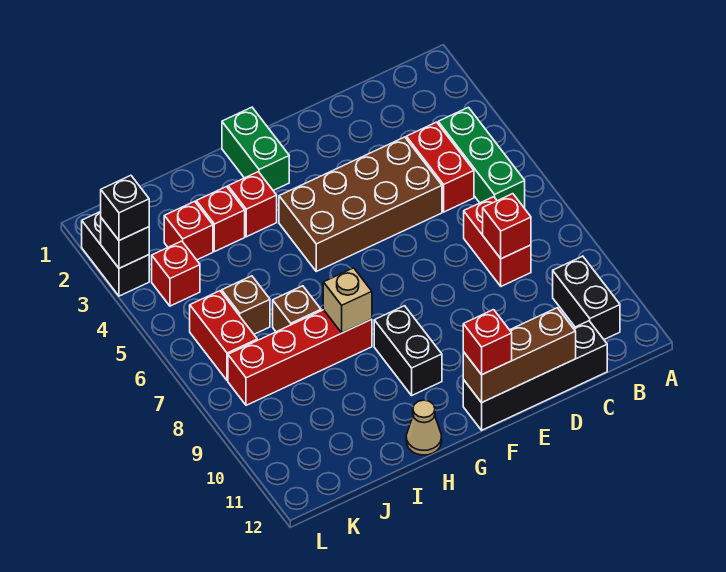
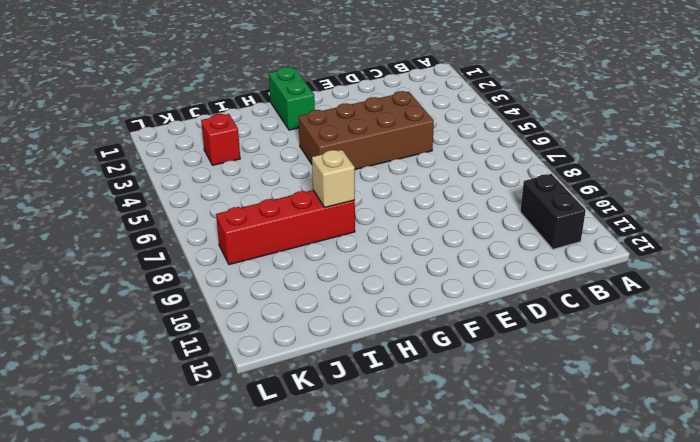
none -> green brick B4:B6 level 1
none -> red brick C4:C5 level 1
none -> red brick C7:C8 level 1

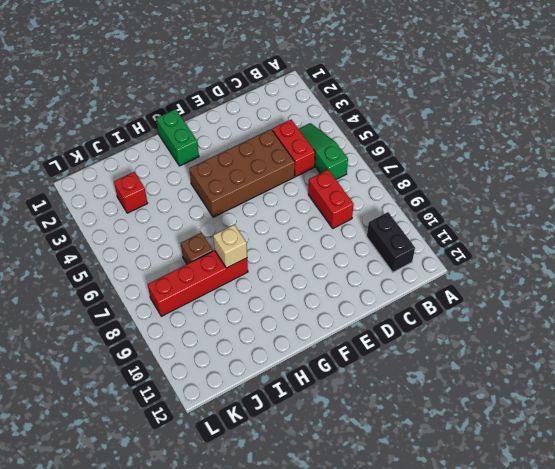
green slope B4:B6 level 1 top 6 -> green brick B4:B6 level 1
none -> black brick C12:F12 level 1
none -> black brick G9:G10 level 1
none -> red brick H3 level 1

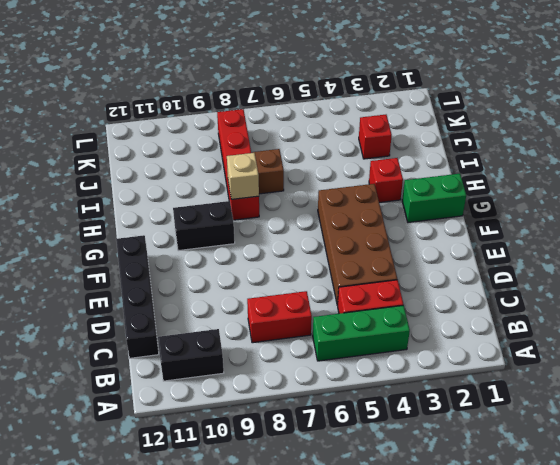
none -> tan cone H12 level 1
none -> red brick I3 level 1
none -> brown brick J6 level 1

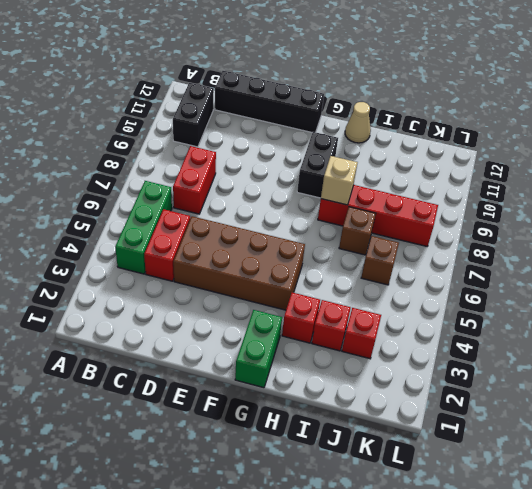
none -> red brick K4 level 1
none -> red brick K6:K7 level 1
none -> black brick L2:L3 level 1

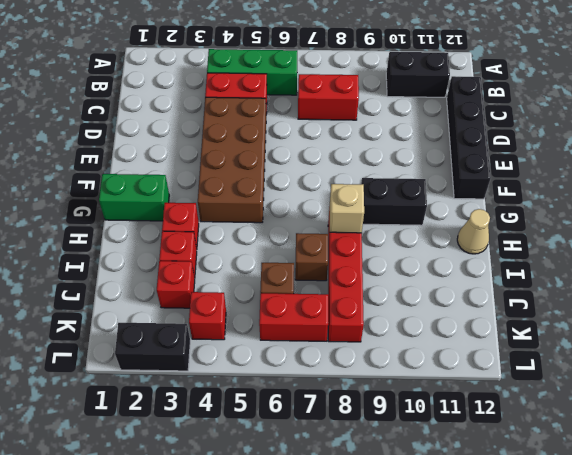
none -> red brick C8 level 2
none -> brown brick D12:F12 level 2
none -> black brick L3 level 2

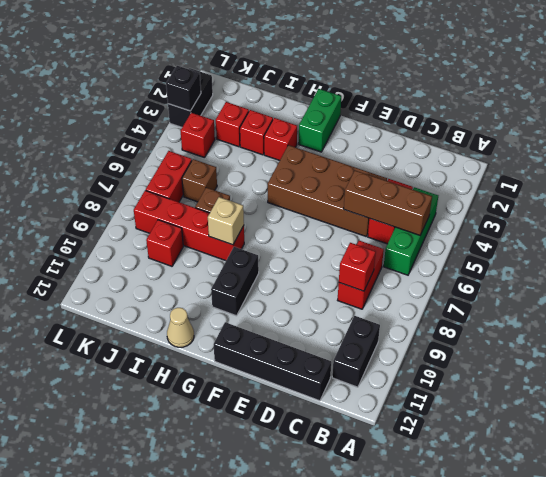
brown brick B5:D5 level 2 -> brown brick D12:F12 level 2
red brick J9 level 1 -> red brick F12 level 3
none -> black brick L3 level 3

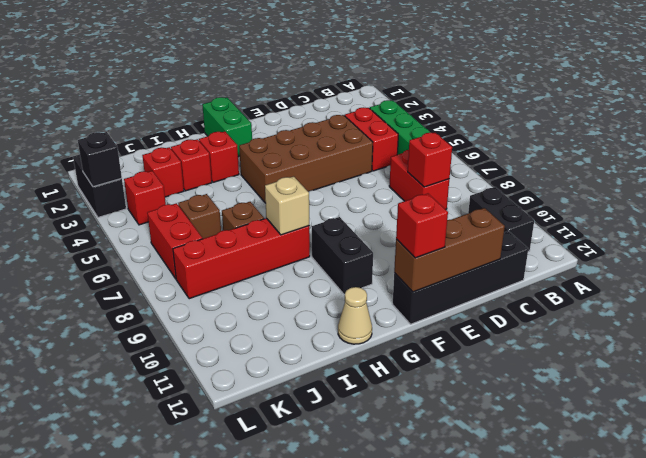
none -> black brick L3 level 3

